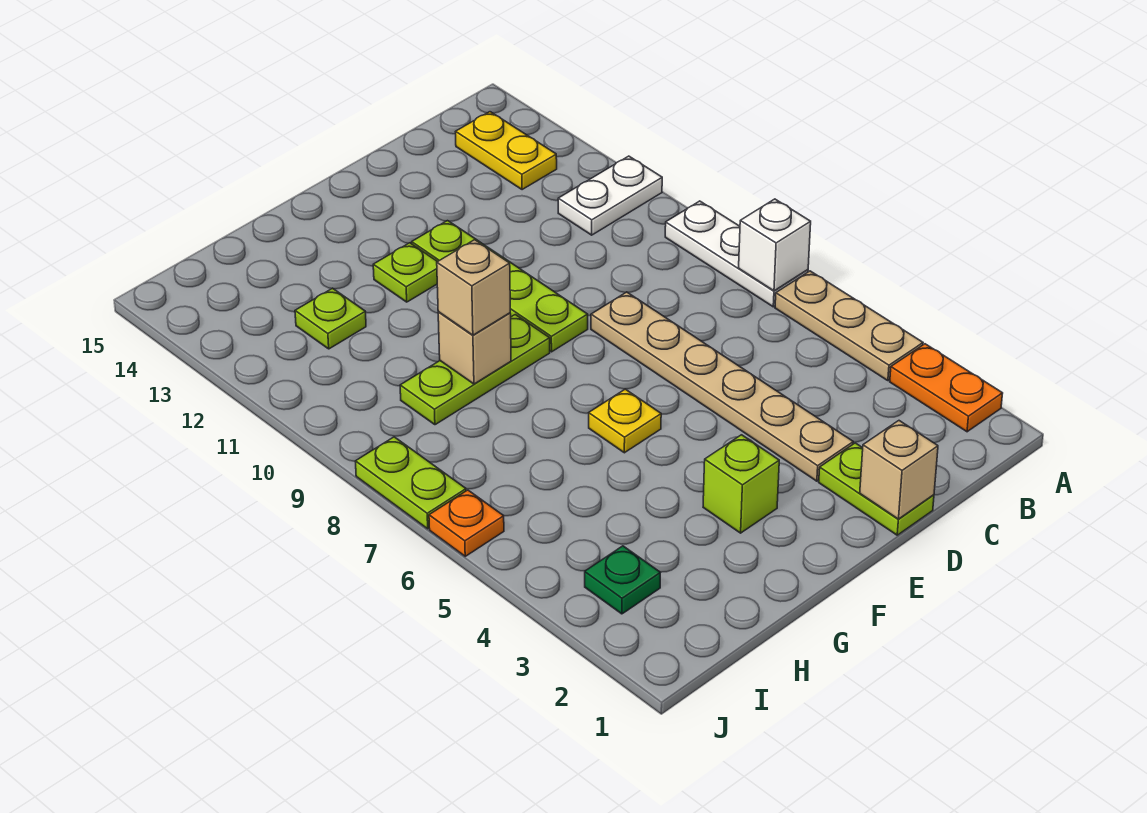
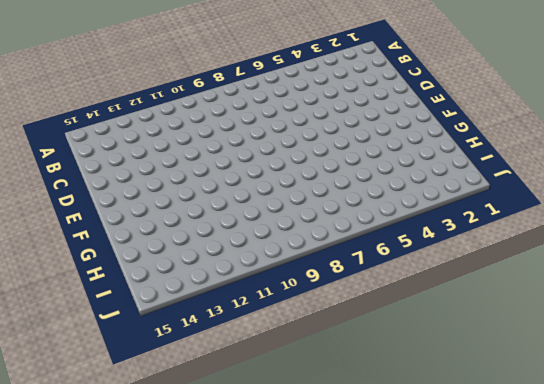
none -> orange plate A2:A3 level 1
none -> tan plate A4:A6 level 1
none -> white plate A7:A9 level 1

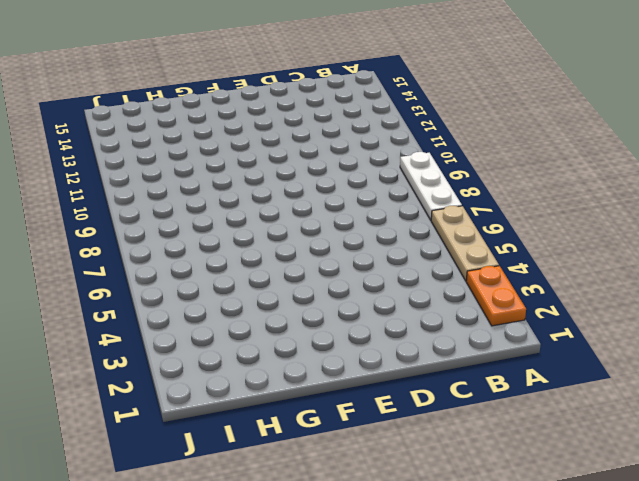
none -> white plate A11:B11 level 1
none -> yellow plate B13:B14 level 1
none -> lime plate D1:D2 level 1

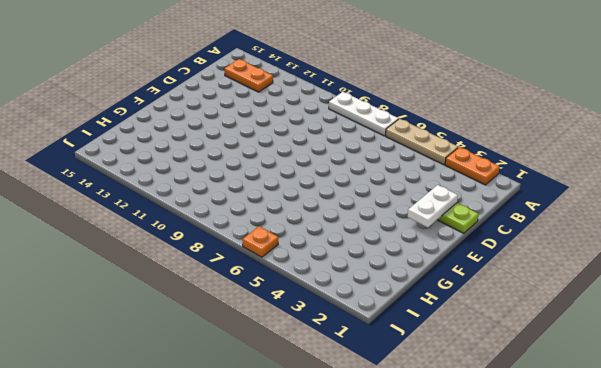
orange plate B13:B14 level 1 -> yellow plate B13:B14 level 1
white plate D2:E2 level 2 -> white plate A11:B11 level 1
none -> tan plate D3:D8 level 1
none -> lime plate E9:E12 level 1
none -> lime brick F3 level 1

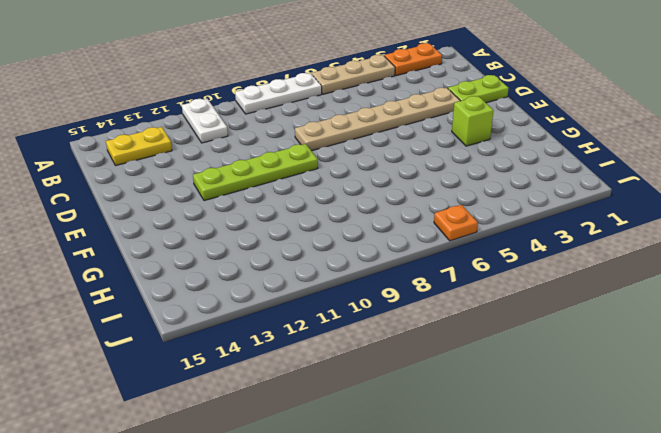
none -> yellow plate F6 level 1
none -> lime plate F9:H9 level 1
none -> lime plate F12 level 1

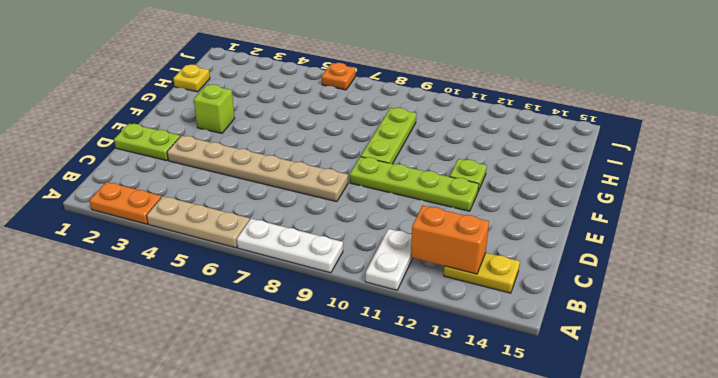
orange brick B12:B13 level 2 -> none
yellow plate H1 level 1 -> yellow plate F6 level 1
none -> lime plate H12 level 1
none -> green plate I3 level 1
none -> lime plate J7:J8 level 1

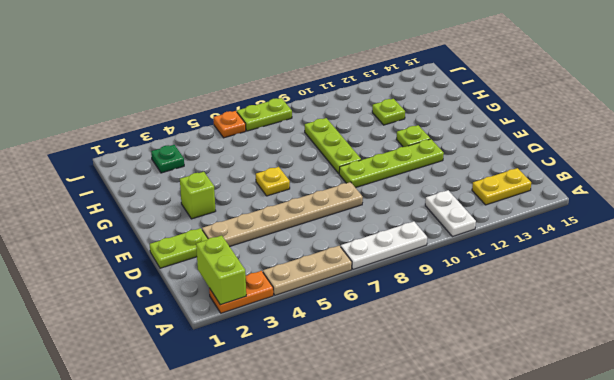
lime brick A2:B2 level 2 -> none
none -> white brick A7 level 2
none -> tan brick D1 level 2
none -> tan brick G9 level 2

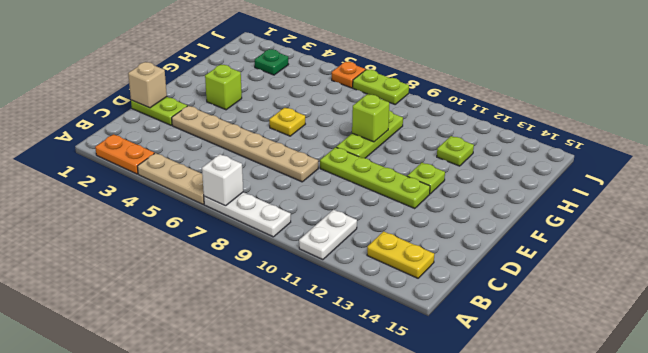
lime brick G9 level 2 -> tan brick G9 level 2
none -> tan brick G9 level 3

